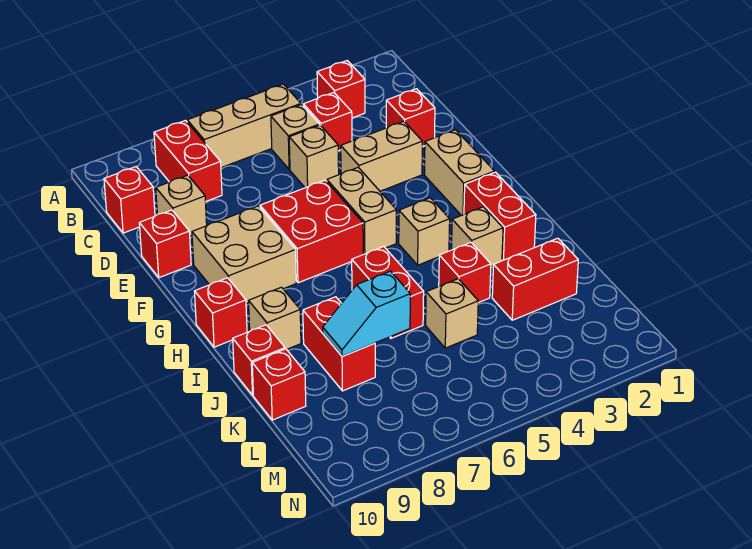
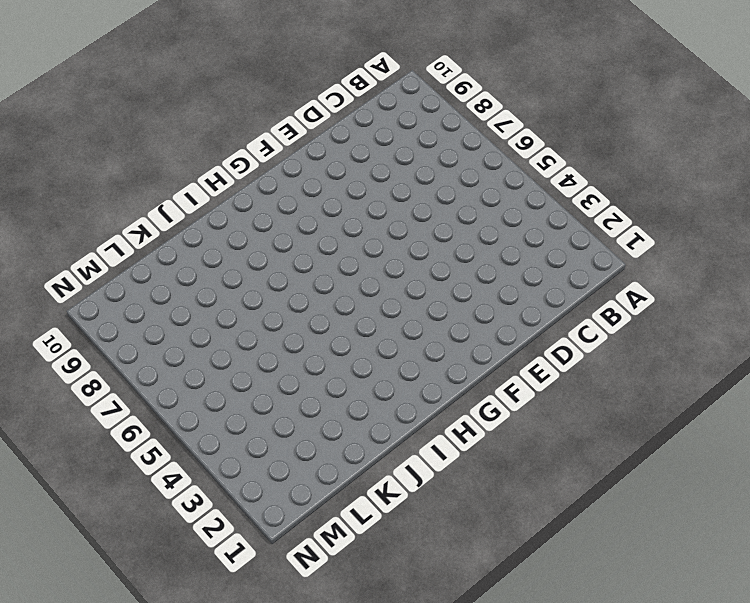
none -> red brick B3 level 1
none -> tan brick B5:B7 level 1
none -> red brick B8:C8 level 1

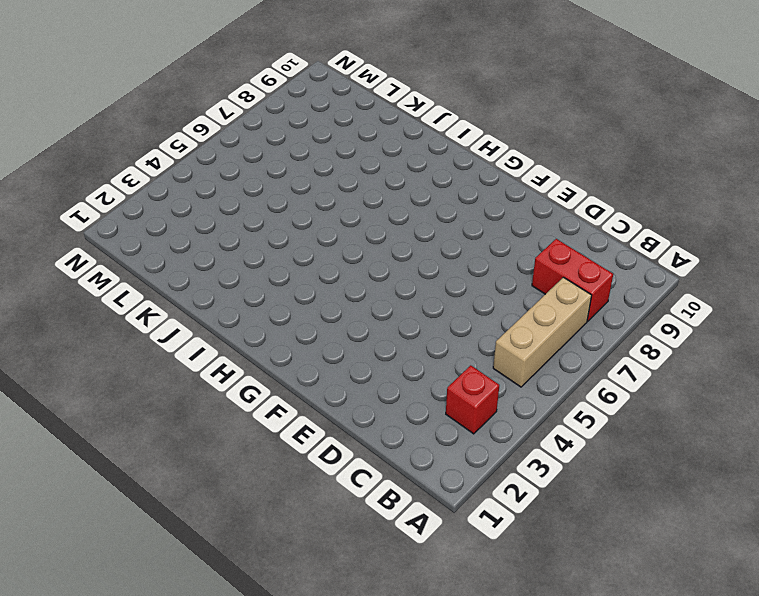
none -> red brick C4 level 1
none -> tan brick C5 level 1
none -> red brick C10 level 1

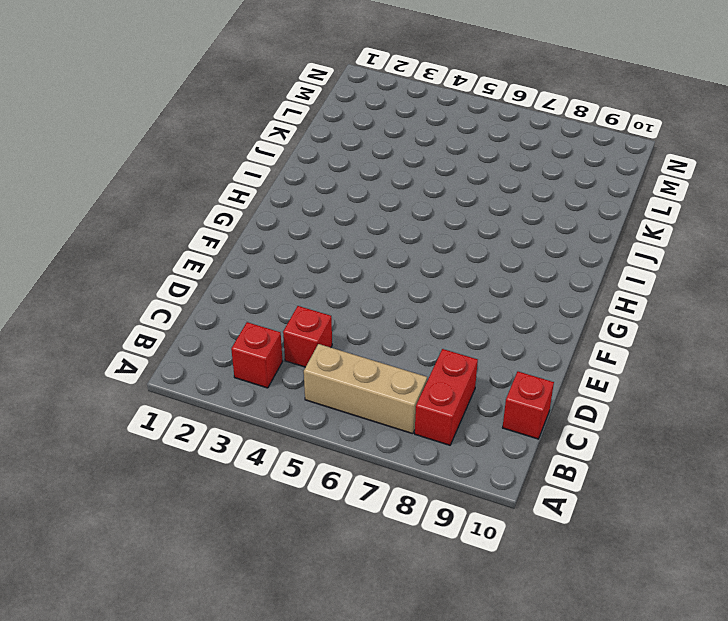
none -> tan brick C5 level 1
none -> red brick D2 level 1
none -> tan brick D5 level 1

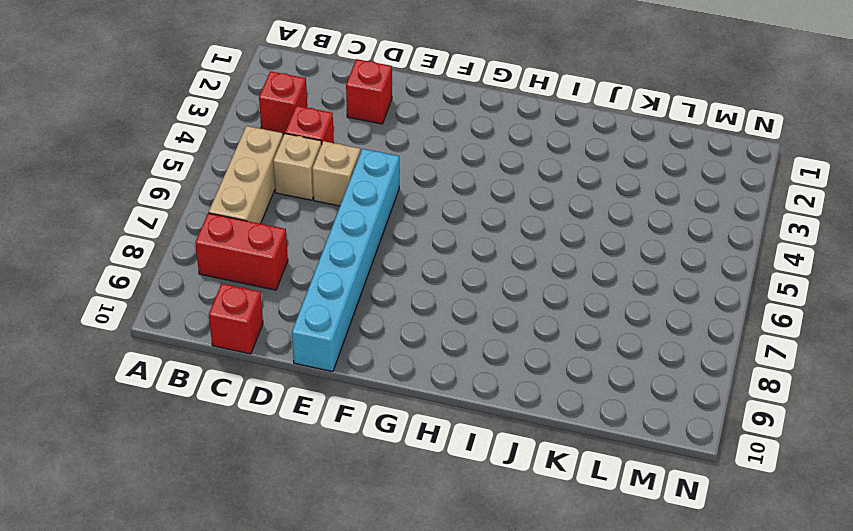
cyan brick E5:E10 level 1 -> red brick E10 level 1
none -> tan brick D9 level 1
none -> tan brick E3:E4 level 1
none -> tan brick F2:G2 level 1

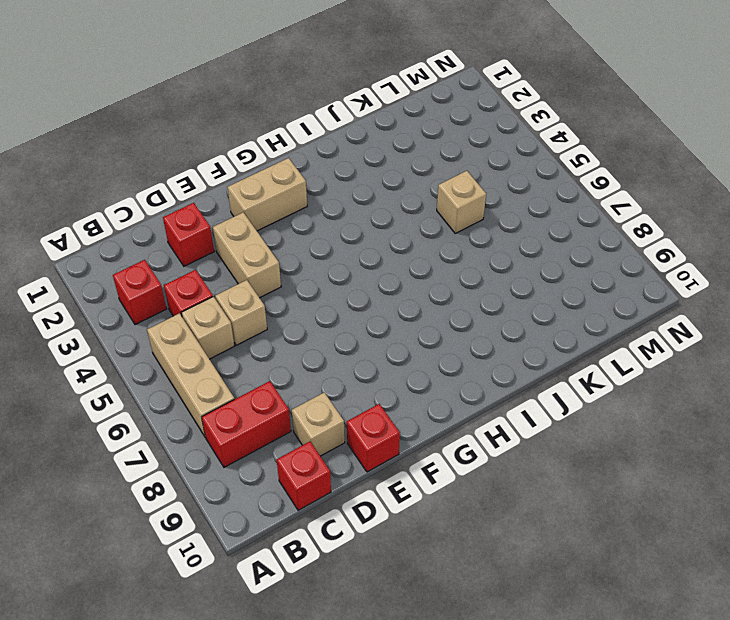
none -> tan brick F5:G5 level 1
none -> red brick F6:G7 level 1
none -> tan brick F8:G9 level 1

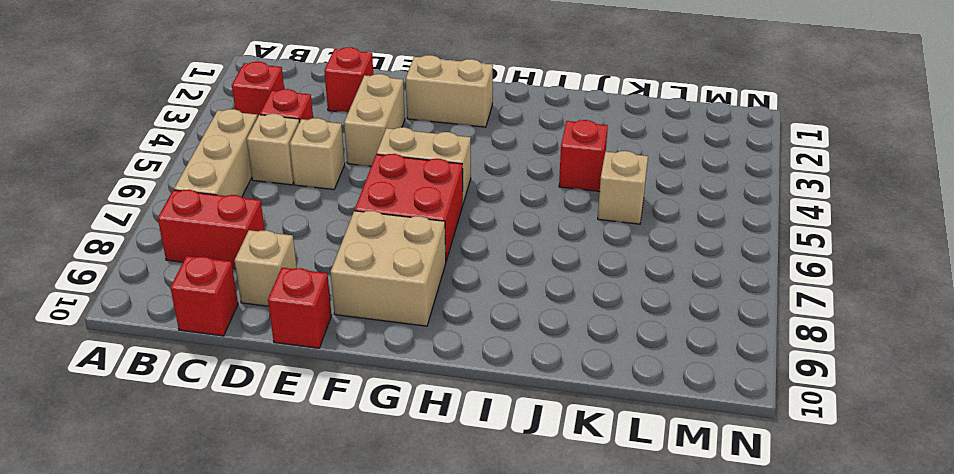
none -> red brick H2:I2 level 1
none -> tan brick H4 level 1
none -> red brick H10 level 1

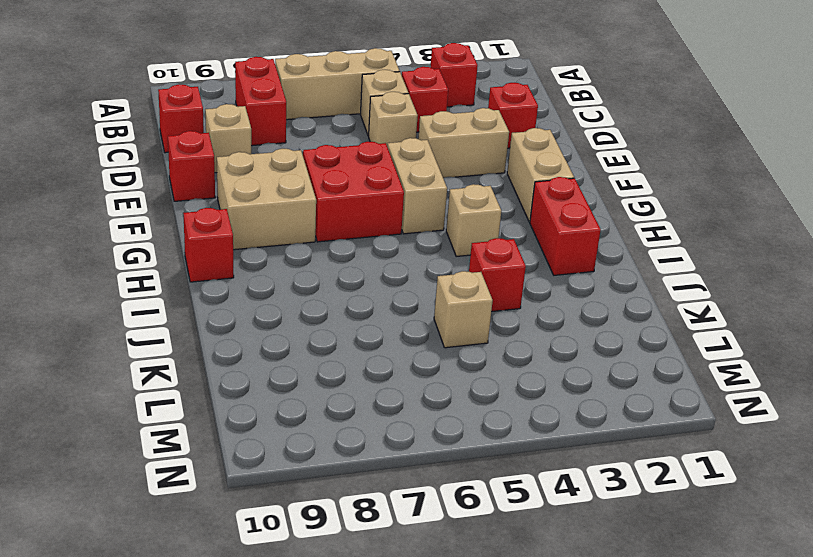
none -> tan brick I3 level 1
none -> red brick I6:J6 level 1
none -> tan brick I9 level 1

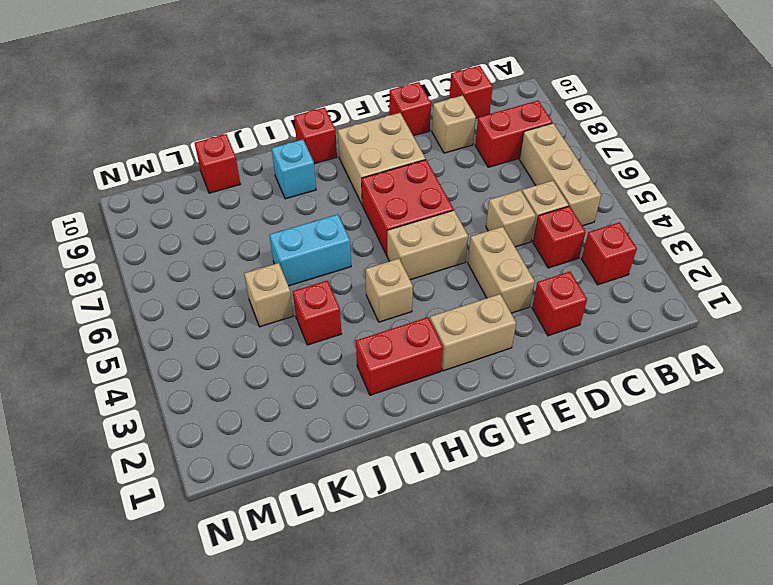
cyan brick I6:J6 level 1 -> red brick I6:J6 level 1
cyan brick I9 level 1 -> tan brick I9 level 1
none -> tan brick I3 level 1
none -> red brick J8:K8 level 1
none -> red brick J10 level 1

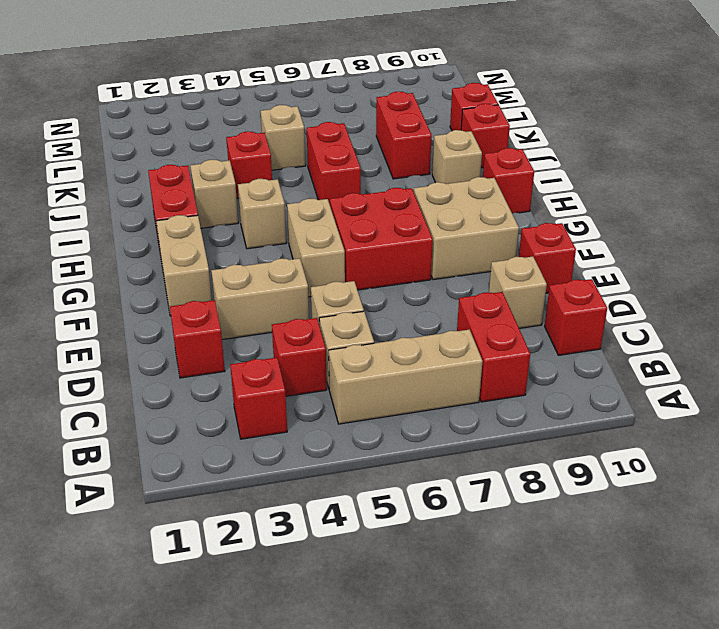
none -> red brick K2:K3 level 1
none -> cyan slope K7:K8 level 2 top 7

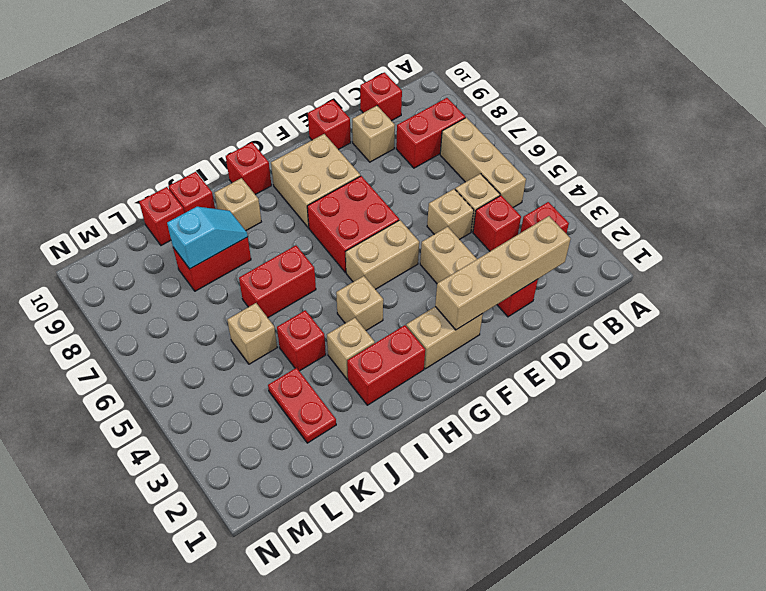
tan brick C2:F2 level 2 -> none
cyan slope J8:K8 level 2 top K -> cyan slope K7:K8 level 2 top 7
red plate K2:K3 level 1 -> red brick K2:K3 level 1

